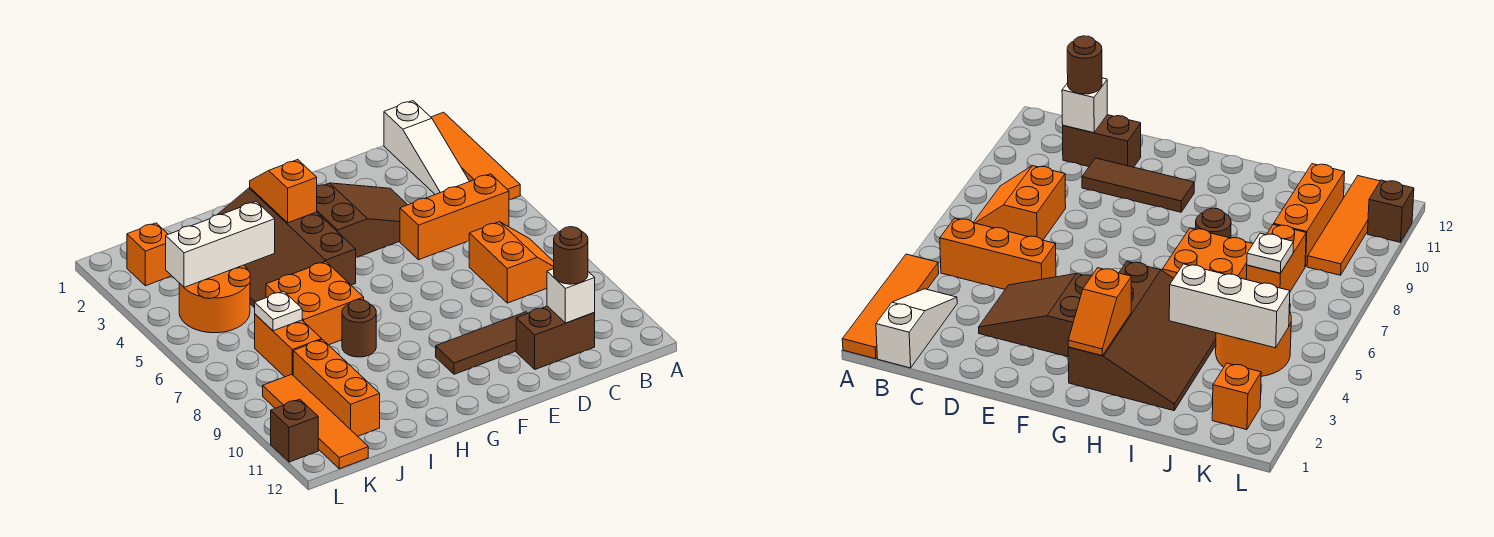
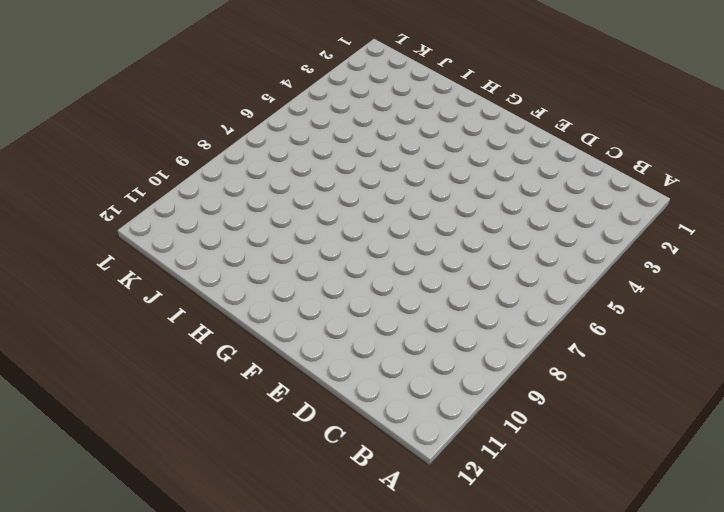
none -> orange tile A1:A4 level 1
none -> white slope B1:B3 level 1 top 1
none -> orange brick B5:D5 level 1

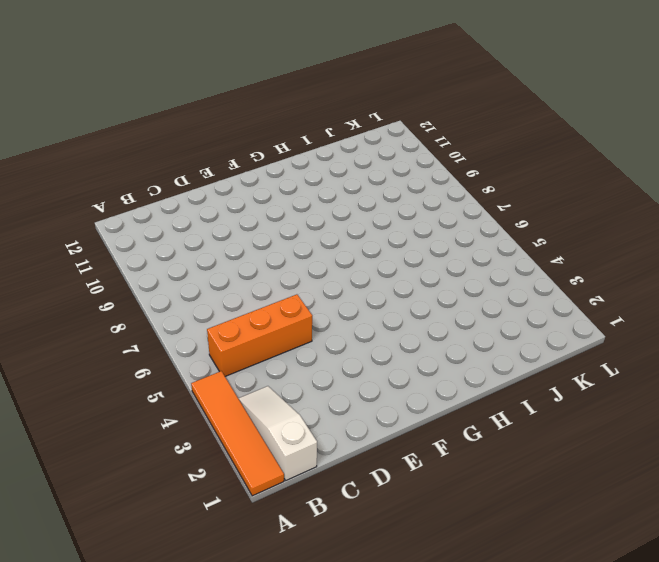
none -> orange slope B7:C8 level 1 top C
none -> brown brick C11:D11 level 1
none -> brown slope D3:F4 level 1 top F

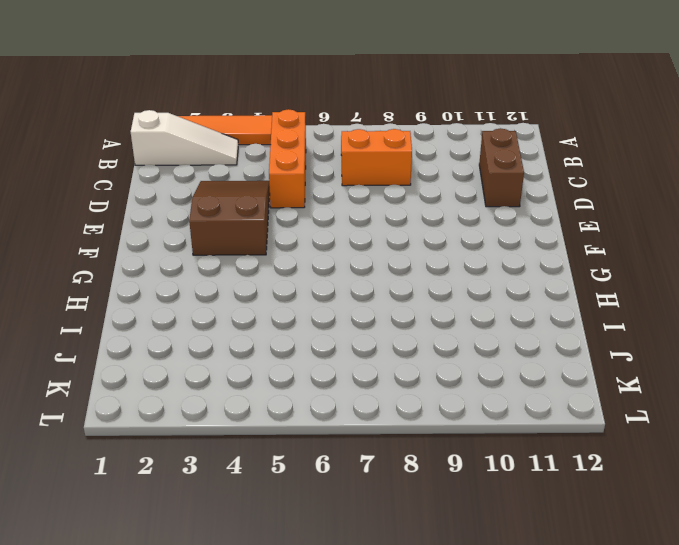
none -> brown tile D10:F10 level 1
none -> brown slope G2:I5 level 1 top G
none -> orange brick H6:I7 level 1

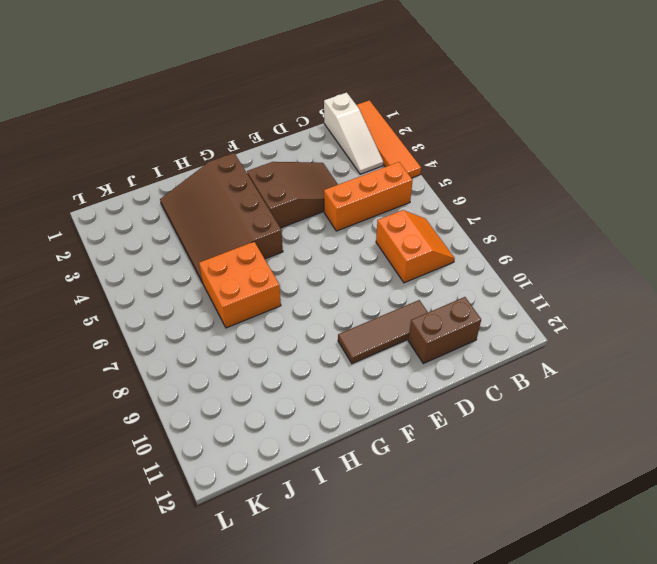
none -> brown round brick H8 level 1
none -> orange round brick J4:K5 level 1
none -> orange brick J7:J8 level 1

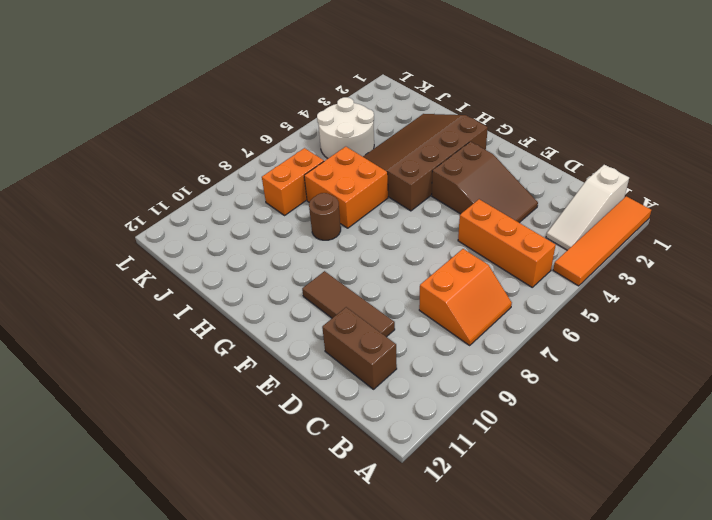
white round brick J4:K5 level 1 -> orange round brick J4:K5 level 1
none -> orange brick J9:J11 level 1
none -> orange brick K2 level 1
none -> orange tile K9:K12 level 1

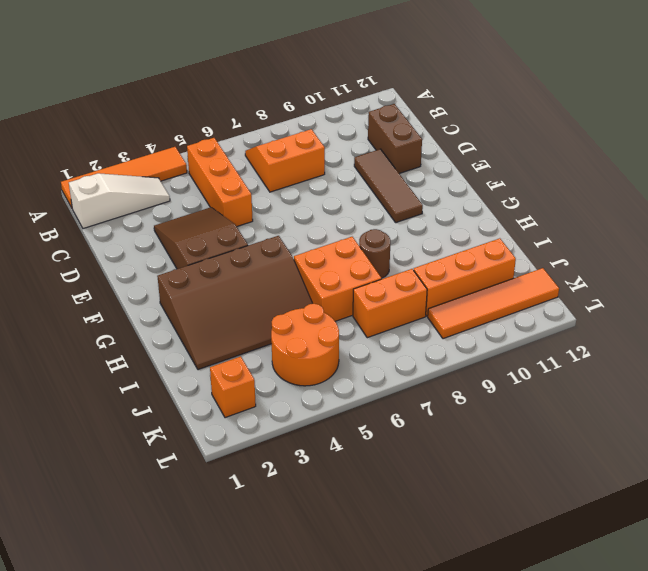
none -> brown brick L11 level 1
none -> white brick C11 level 2
none -> orange slope G2:G3 level 2 top 3

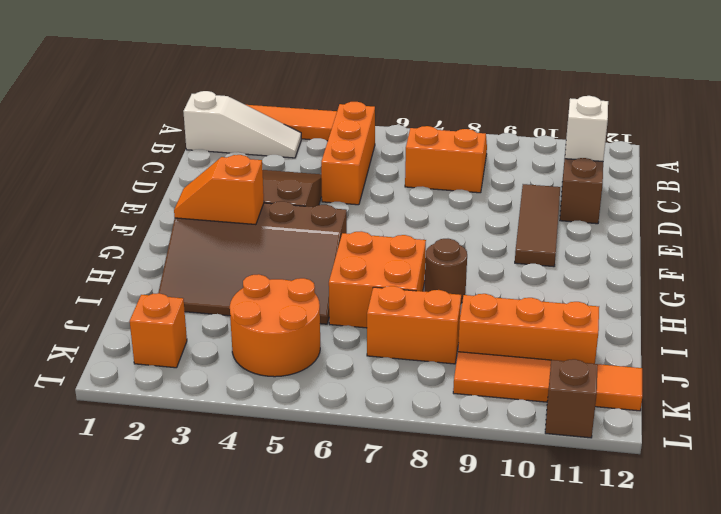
none -> white brick I4:K4 level 2
none -> white plate J7 level 2
none -> brown round brick C11 level 3

